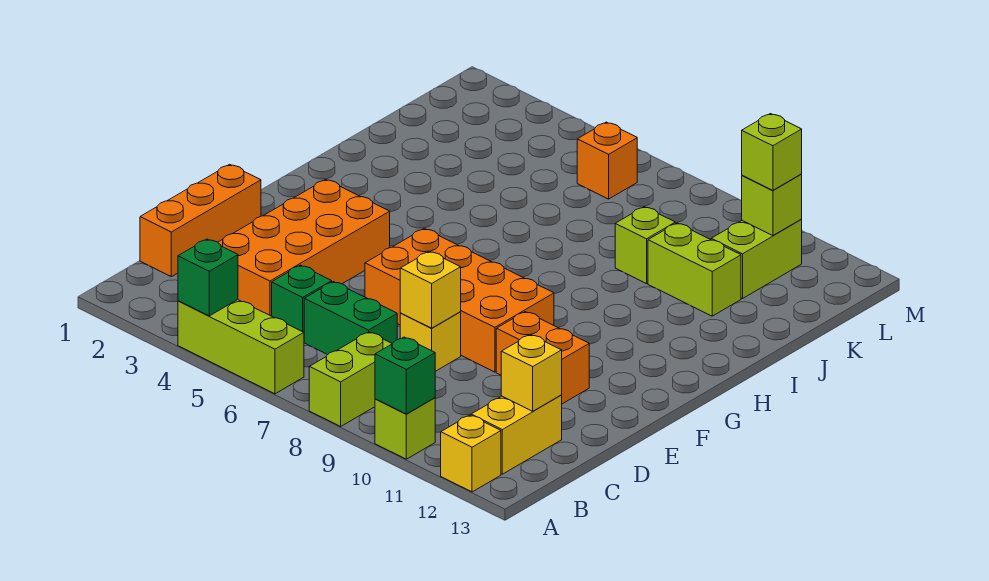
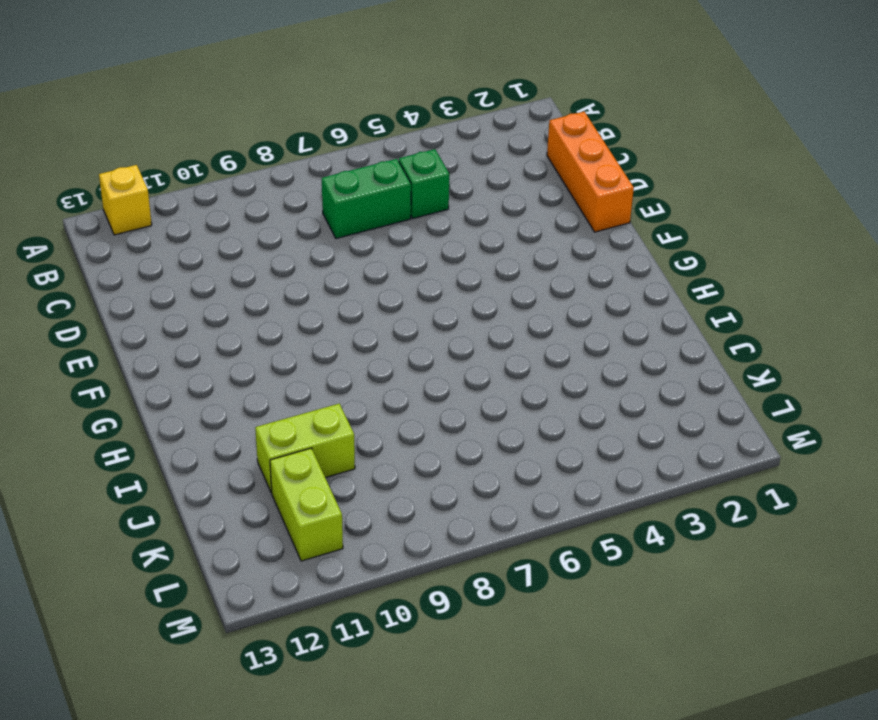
none -> lime brick A4:A6 level 1
none -> lime brick A8:B8 level 1
none -> lime brick A10 level 1

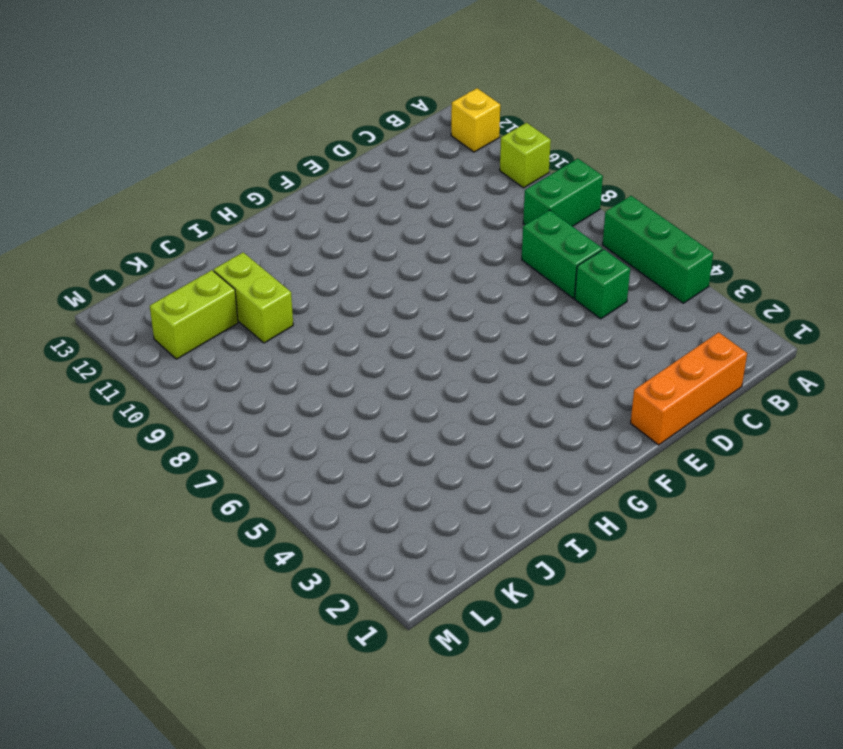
green brick A4:A6 level 1 -> lime brick A4:A6 level 1
green brick A8:B8 level 1 -> lime brick A8:B8 level 1
none -> yellow brick B12:C12 level 1
none -> orange brick C3:F4 level 1
none -> yellow brick D8 level 1

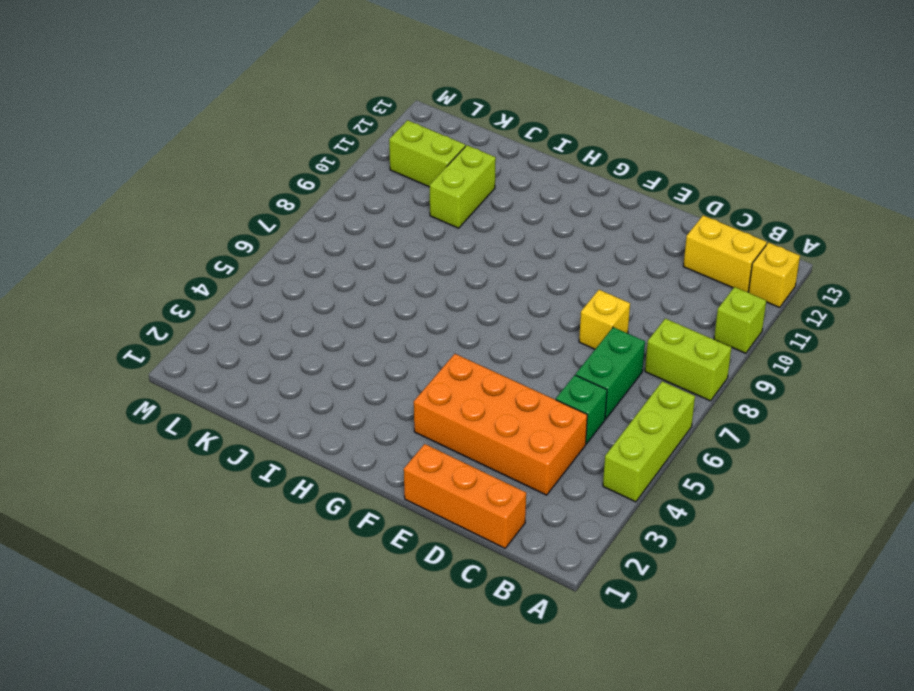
none -> orange brick E6:F9 level 1
none -> orange brick E10:E11 level 1
none -> lime brick J9 level 1

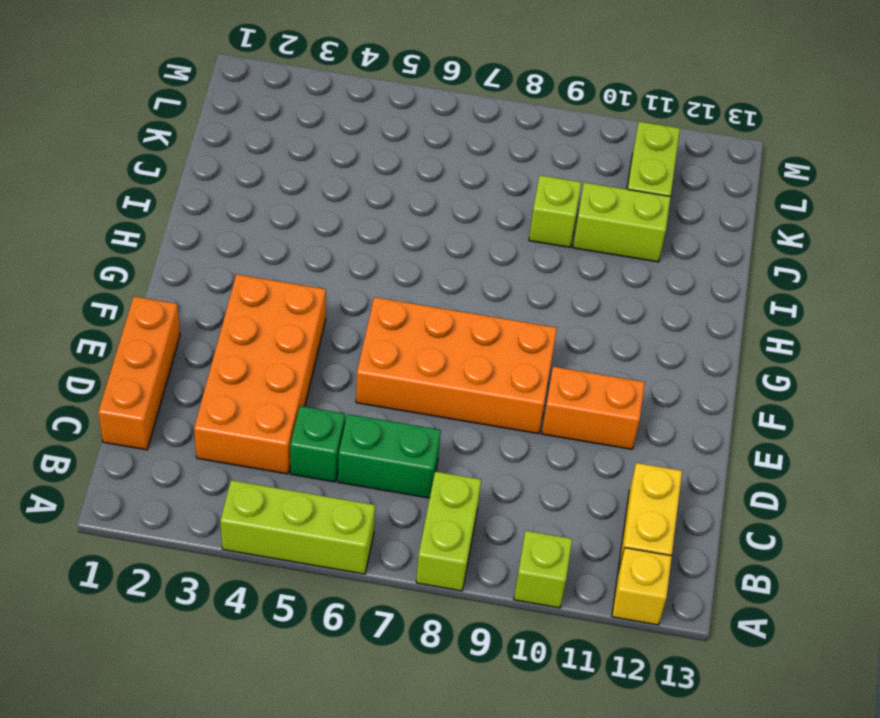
none -> yellow brick D8 level 1
none -> orange brick L6 level 1
none -> green brick A4 level 2

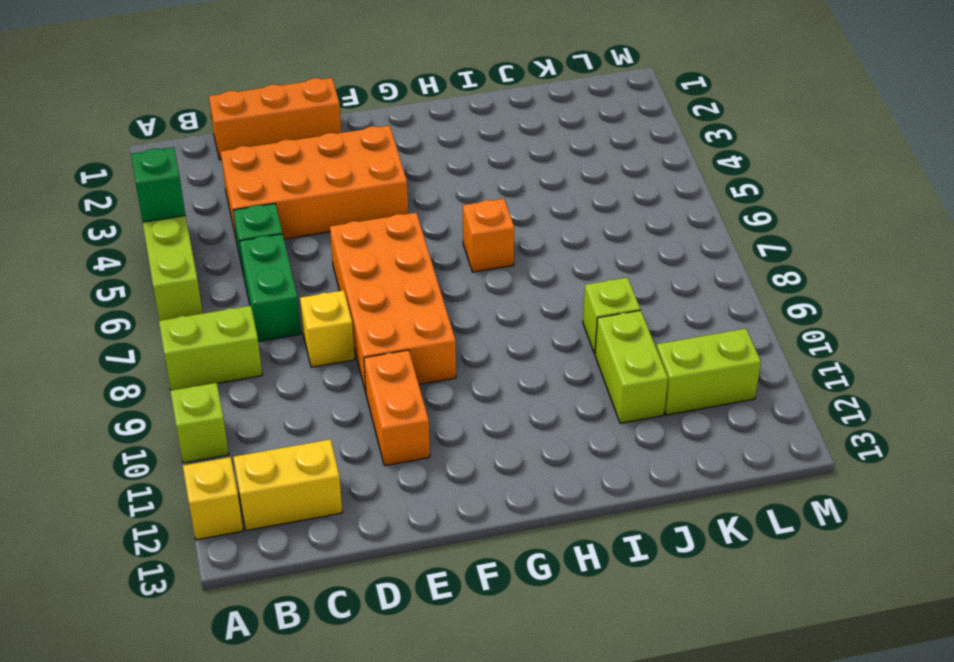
orange brick H6 level 1 -> orange brick L6 level 1
none -> green brick A10 level 2
none -> yellow brick C12 level 2
none -> yellow brick D8 level 2

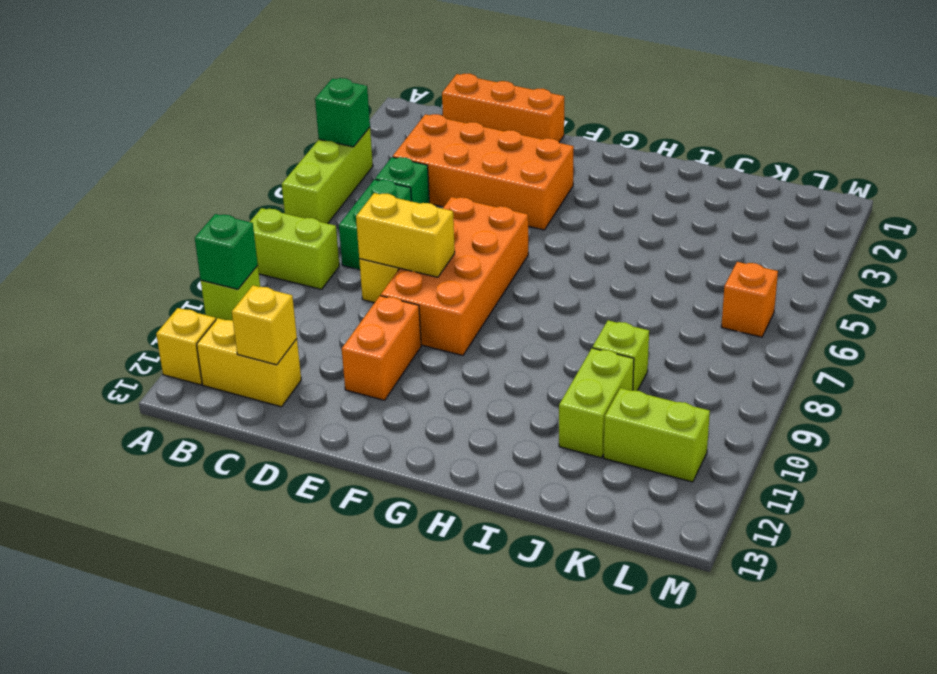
yellow brick D8:E8 level 2 -> yellow brick D8 level 2
none -> lime brick L11 level 2
none -> lime brick L11 level 3

